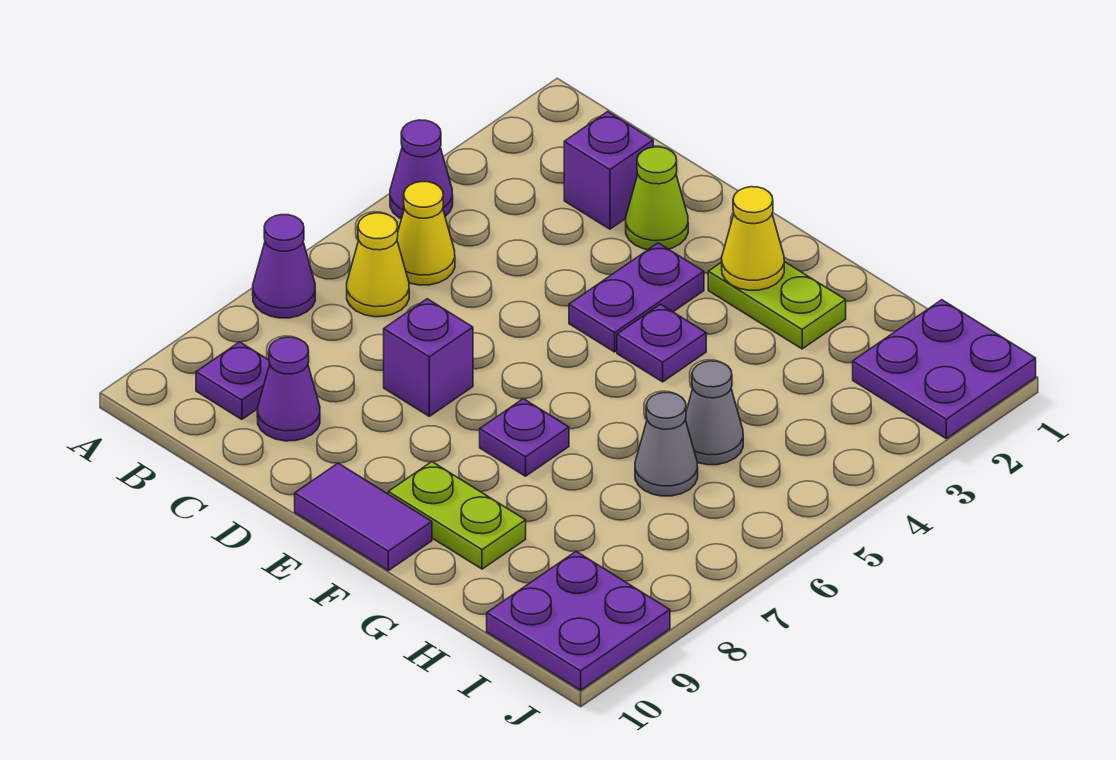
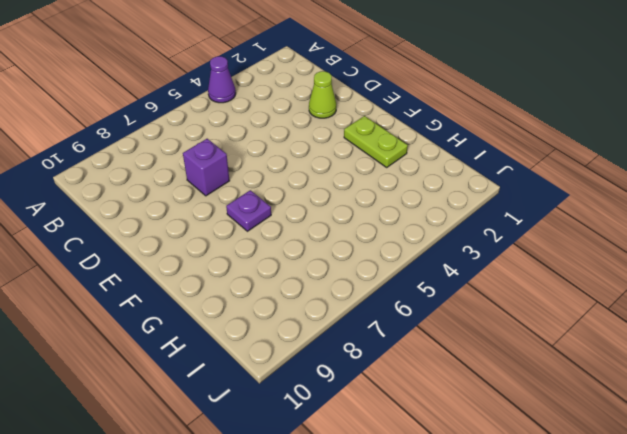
none -> purple cone A7 level 1
none -> yellow cone B5 level 1
none -> yellow cone B6 level 1

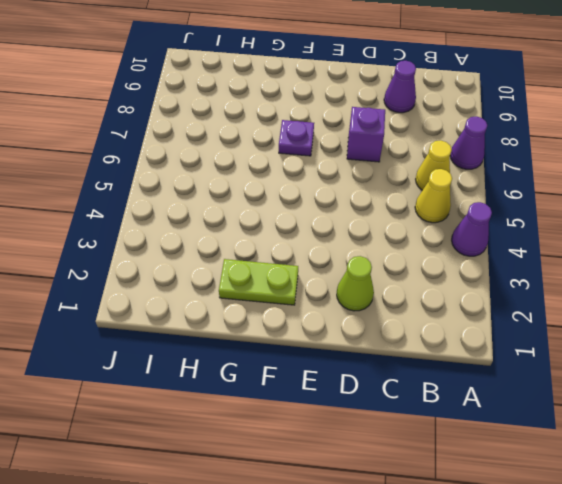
none -> purple plate B9 level 1
none -> purple brick C2 level 1
none -> purple plate E3:E4 level 1

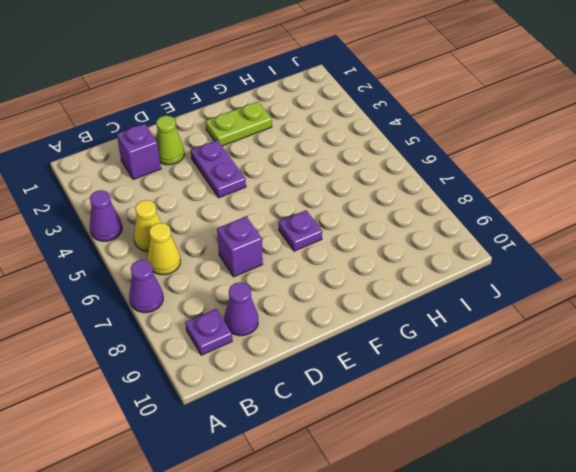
none -> purple tile E10:F10 level 1
none -> purple plate F4 level 1
none -> lime plate F9:G9 level 1

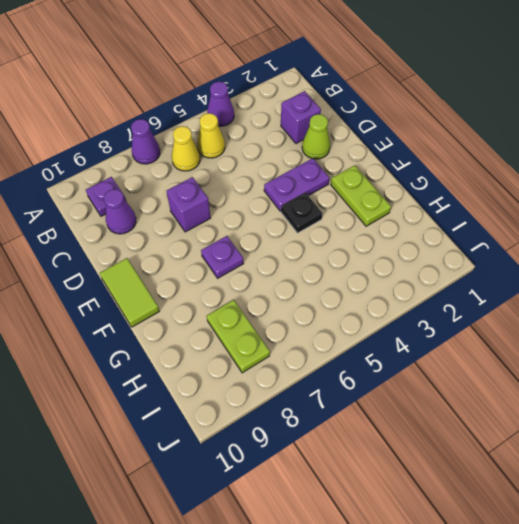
lime tile E10:F10 level 1 -> purple tile E10:F10 level 1
black plate F4 level 1 -> purple plate F4 level 1
lime plate H8:I8 level 1 -> lime plate F9:G9 level 1
none -> grey cone H5 level 1
none -> grey cone H6 level 1
none -> purple plate I1:J2 level 1

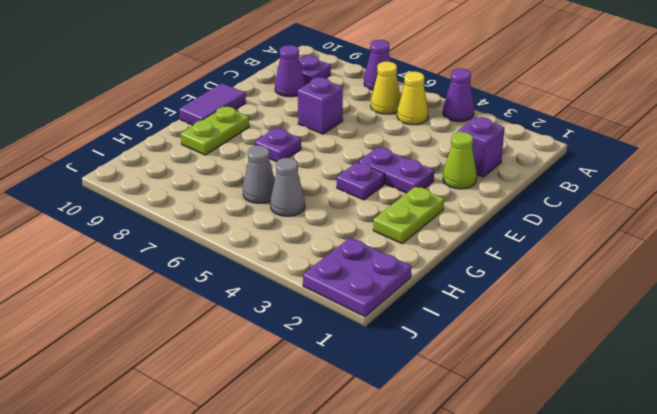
none -> purple plate I9:J10 level 1
none -> yellow cone F2 level 2

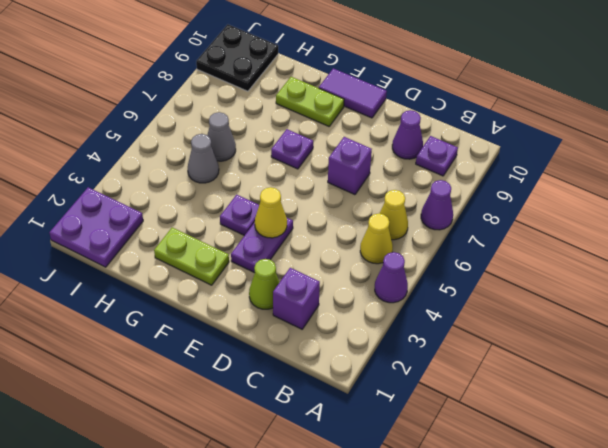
yellow cone E4 level 2 -> yellow cone F2 level 2
black plate I9:J10 level 1 -> purple plate I9:J10 level 1

